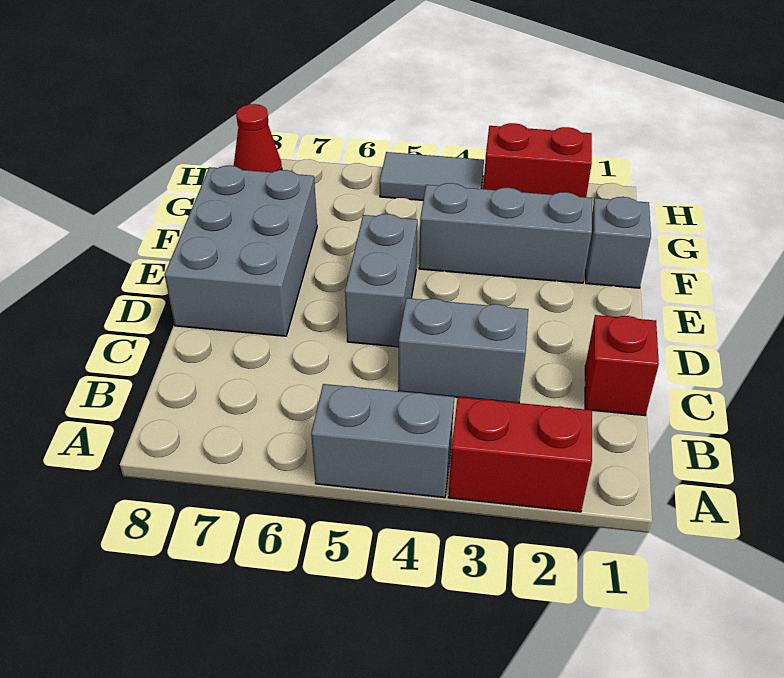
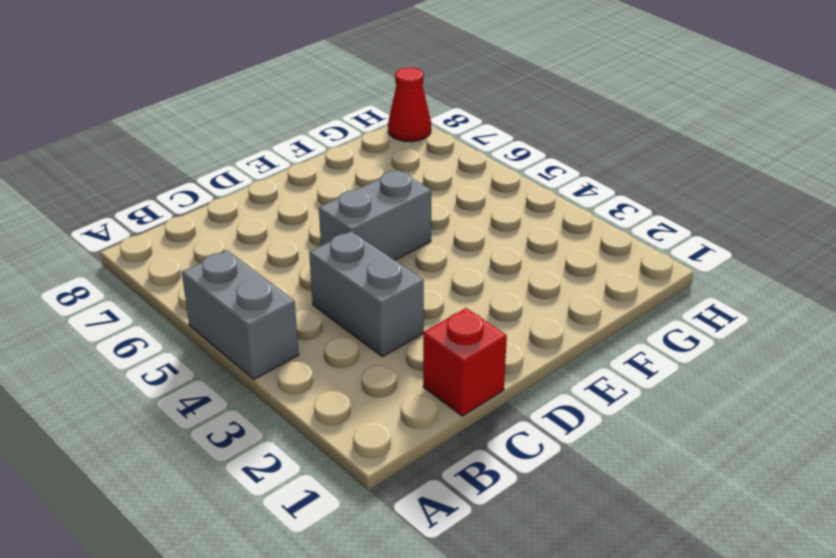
none -> red brick A2:A3 level 1
none -> grey brick D7:F8 level 1

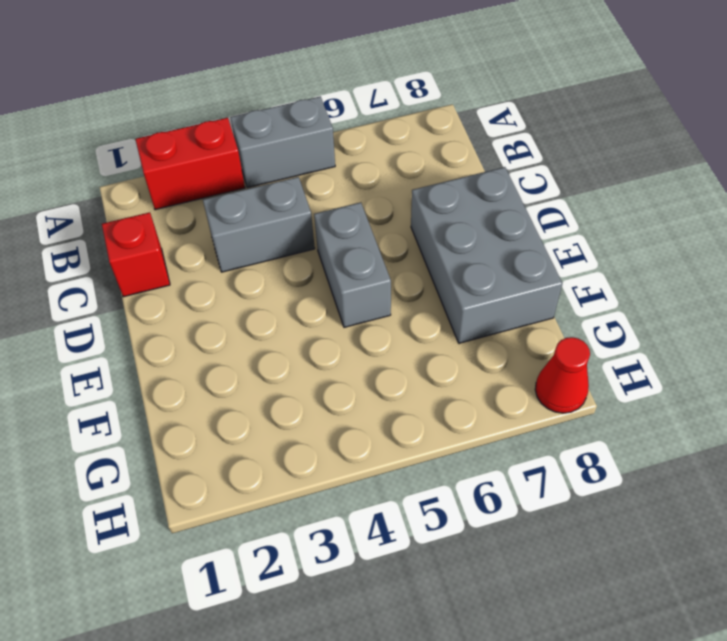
none -> grey brick F1 level 1
none -> grey brick F2:F4 level 1

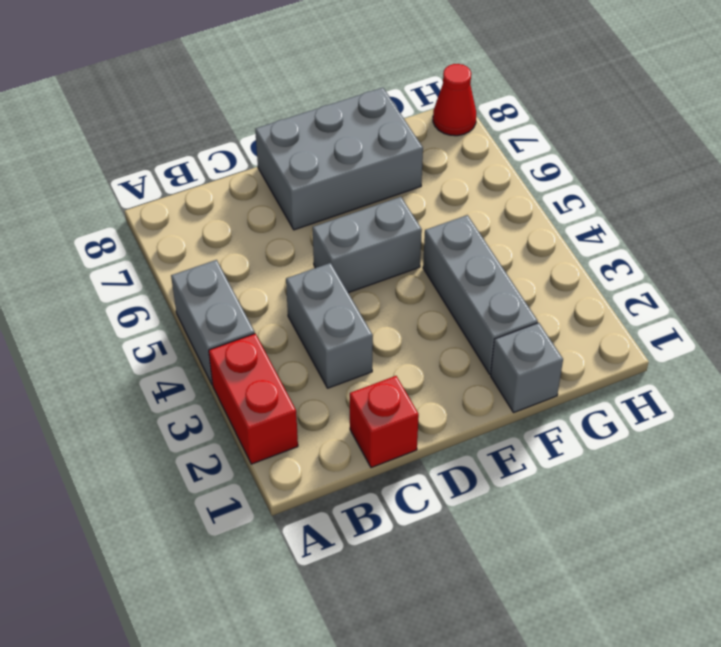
none -> red brick H2:H3 level 1
none -> grey tile H4:H5 level 1

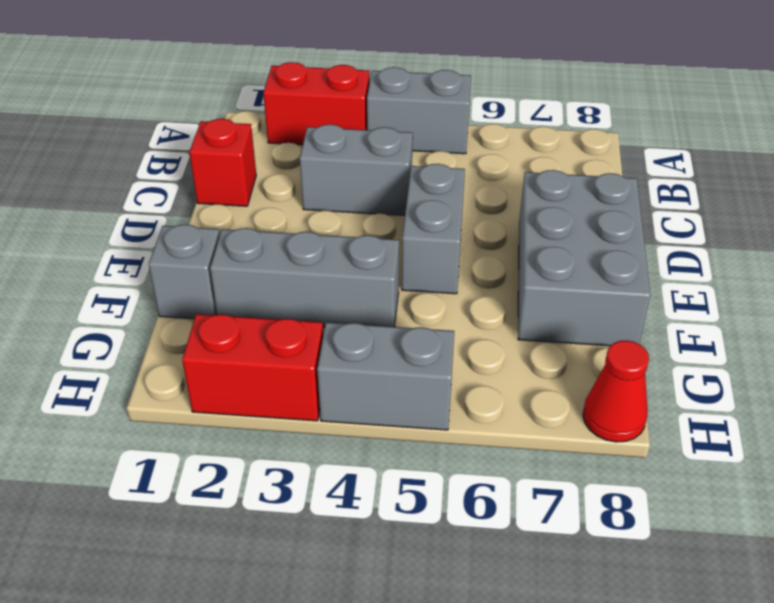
grey brick H4:H5 level 1 -> grey tile H4:H5 level 1

